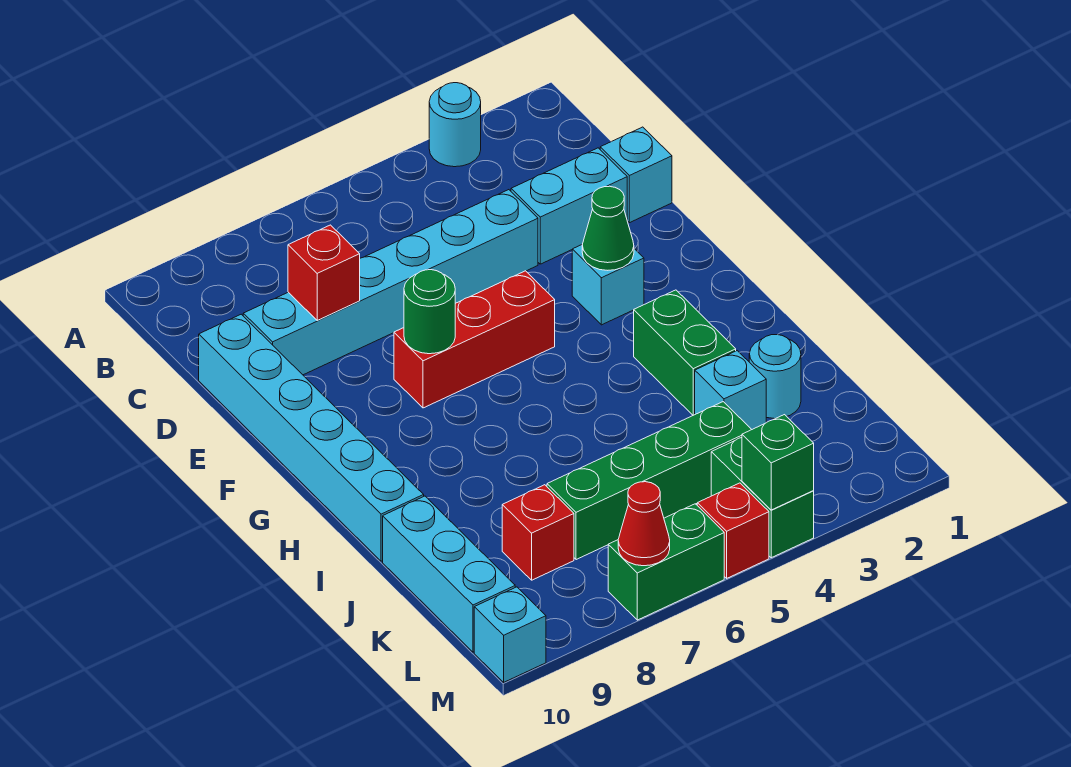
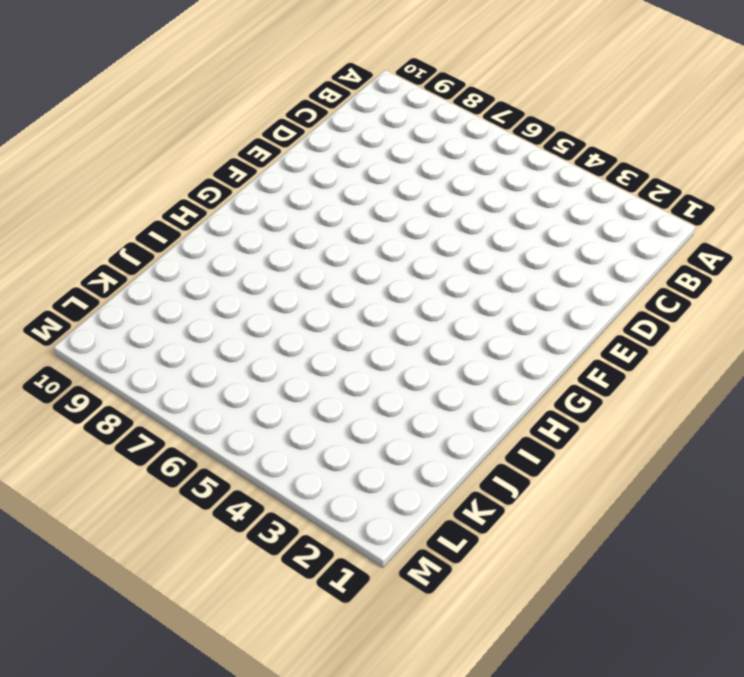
none -> cyan round brick A3 level 1
none -> cyan brick D1 level 1
none -> cyan brick D2:D3 level 1

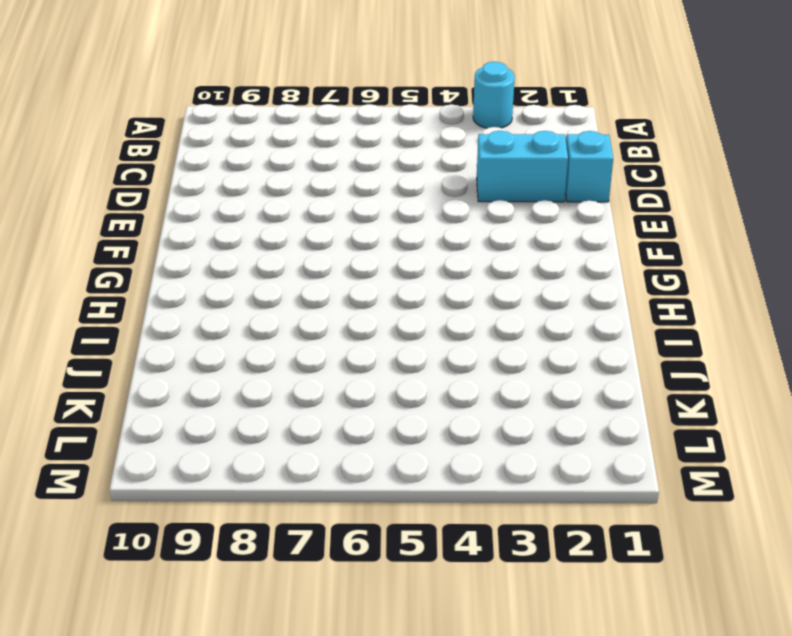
none -> cyan brick D4:D9 level 1
none -> cyan brick D10:I10 level 1
none -> cyan brick F3 level 1

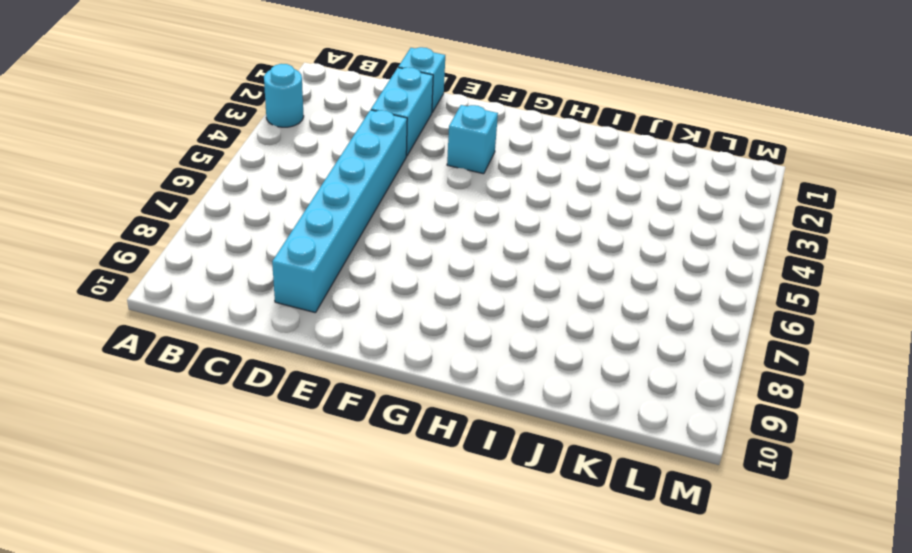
none -> cyan brick D10:I10 level 1
none -> red brick F5:F7 level 1
none -> green brick H3:I3 level 1

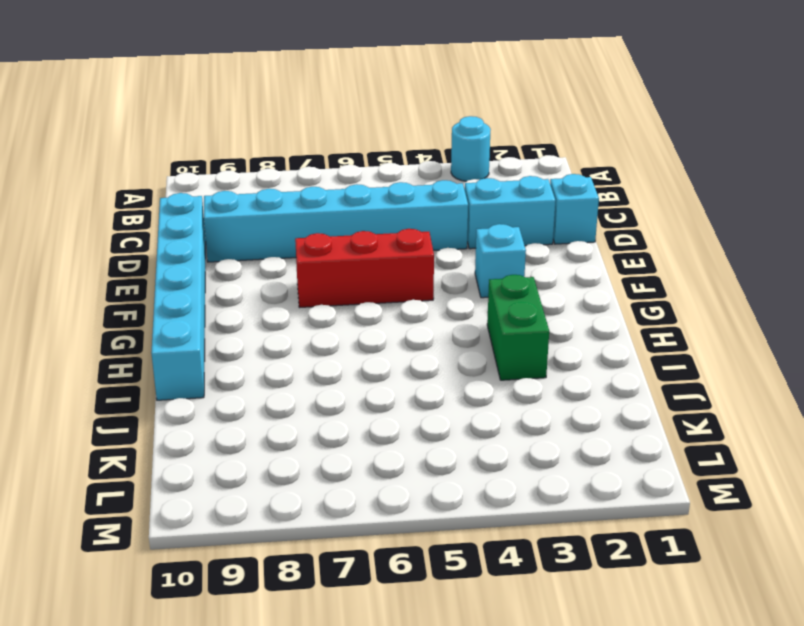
none -> cyan round brick J2 level 1
none -> cyan brick J3 level 1
none -> cyan brick J10:L10 level 1

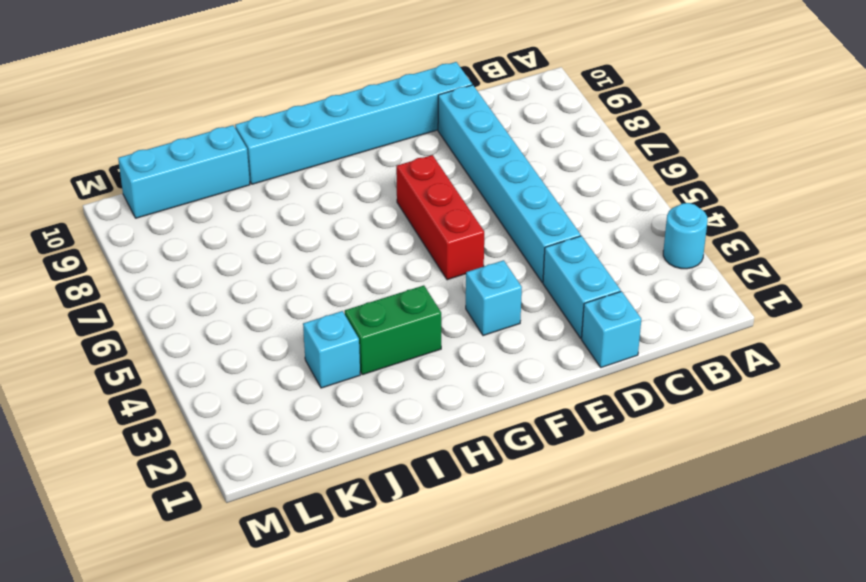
none -> cyan round brick J2 level 1
none -> green brick K4:K7 level 1
none -> red brick K8 level 1

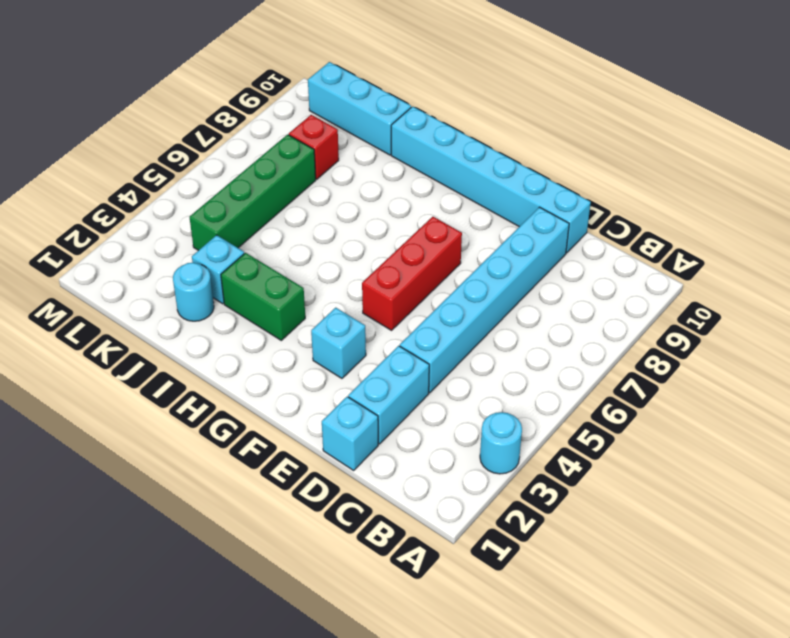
none -> green brick L4:M4 level 1
none -> red brick M5 level 1
none -> green brick M6:M7 level 1

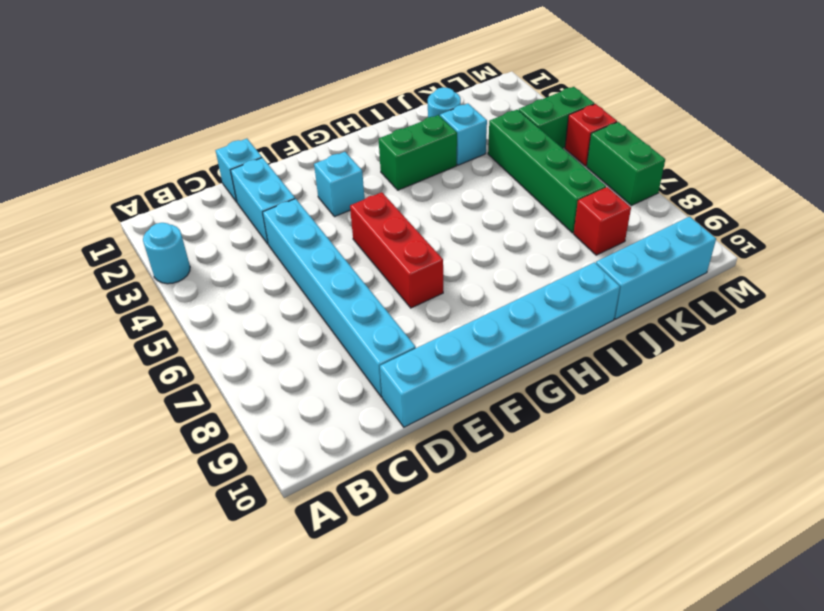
none -> cyan brick M10 level 1
none -> red brick D8 level 2
none -> green cone F3 level 2

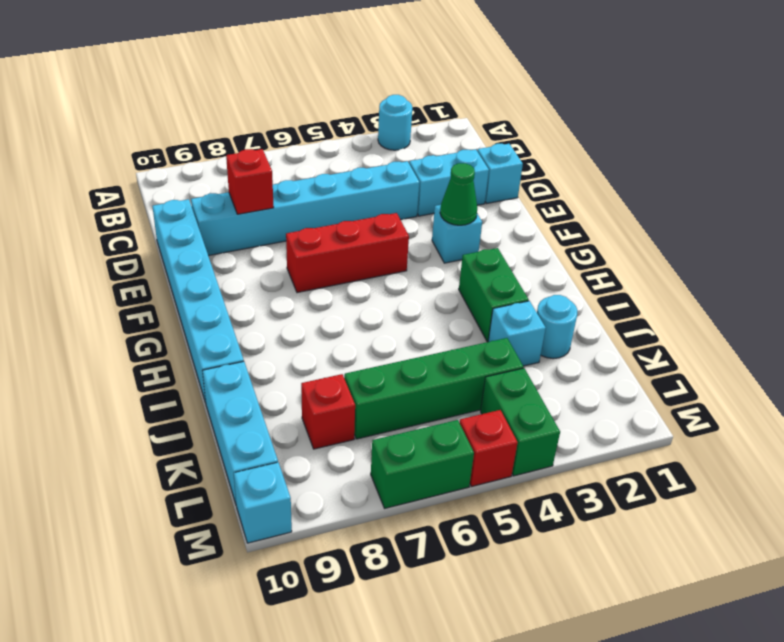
none -> green round brick F7 level 2
none -> green brick M4 level 2
none -> red cone M7 level 2

